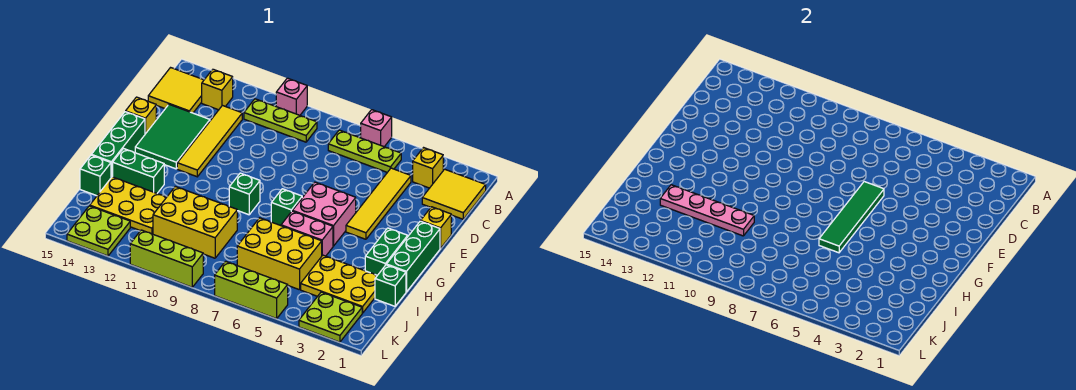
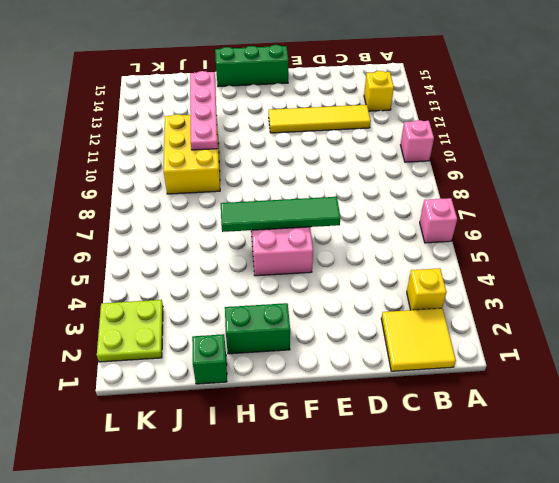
none -> lime plate B5:B7 level 1
none -> lime plate B9:B11 level 1
none -> yellow tile B14:C15 level 1
none -> yellow tile C4:F4 level 1

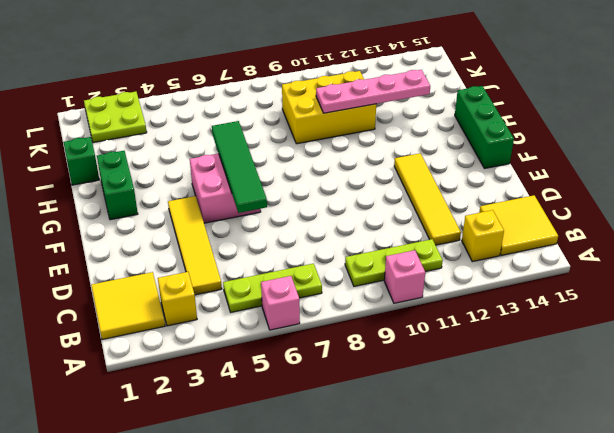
none -> green tile D13:F14 level 1
none -> yellow brick E1 level 1
none -> yellow brick E15 level 1
none -> green brick F1:H1 level 1

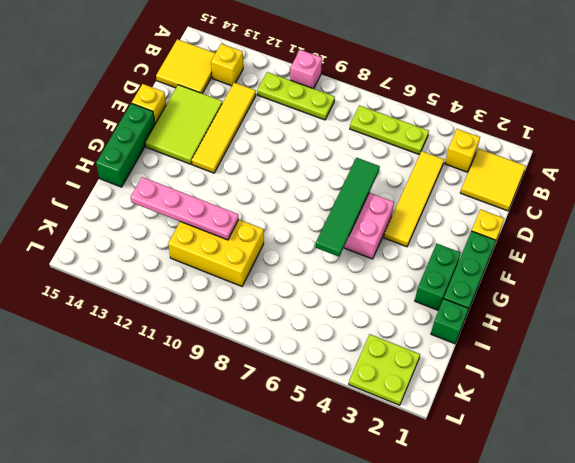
lime tile D13:F14 level 1 -> green tile D13:F14 level 1
none -> pink brick A6 level 1
none -> green brick G7 level 1
none -> green brick G9 level 1
none -> pink brick H5:H6 level 1

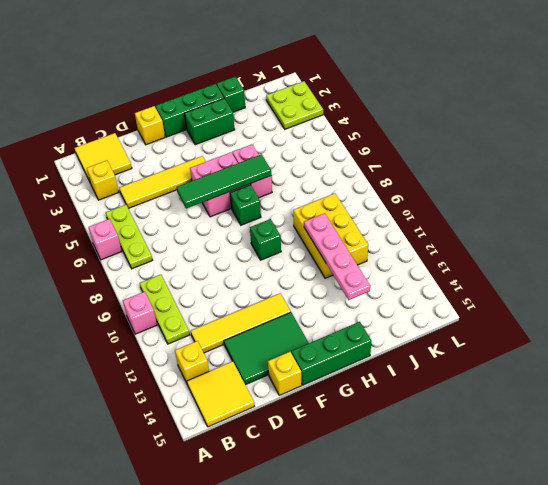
none -> green brick H13:H14 level 1
none -> yellow plate I2:J4 level 1
none -> yellow brick I5:J7 level 1
none -> yellow plate I12:J14 level 1

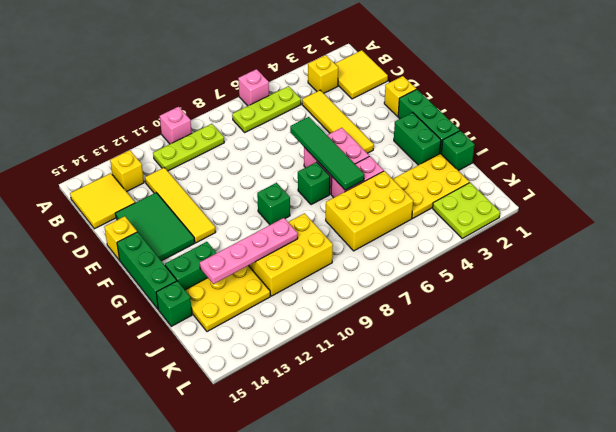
none -> lime plate K13:L14 level 1
none -> lime brick L5:L7 level 1
none -> lime brick L9:L11 level 1

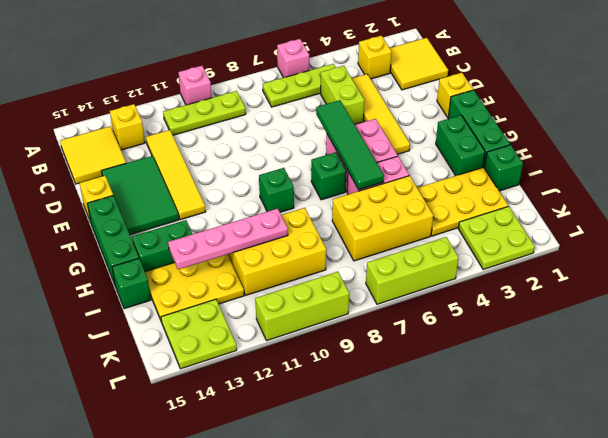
lime brick C5:D5 level 1 -> none

